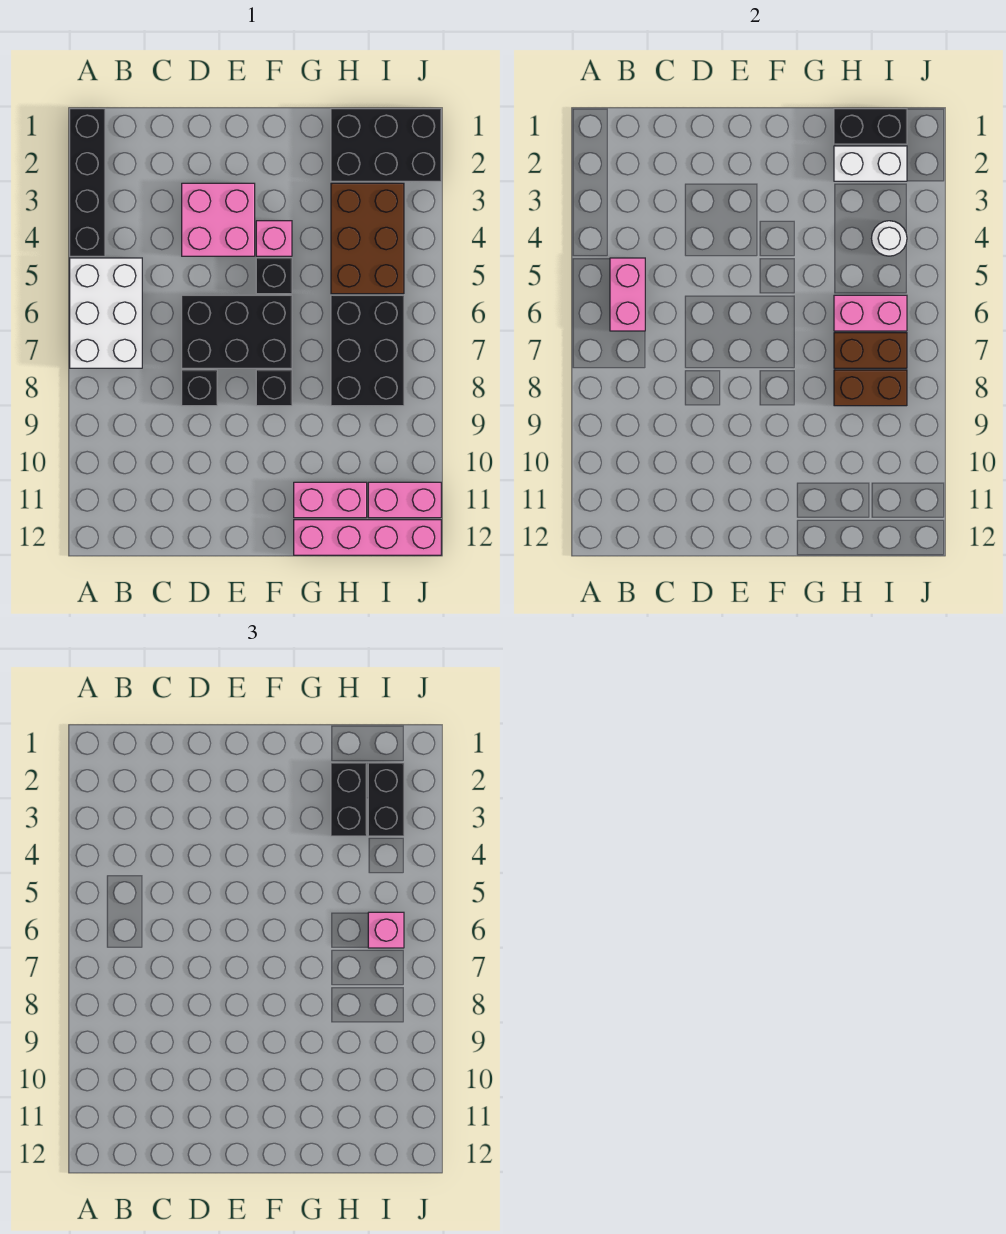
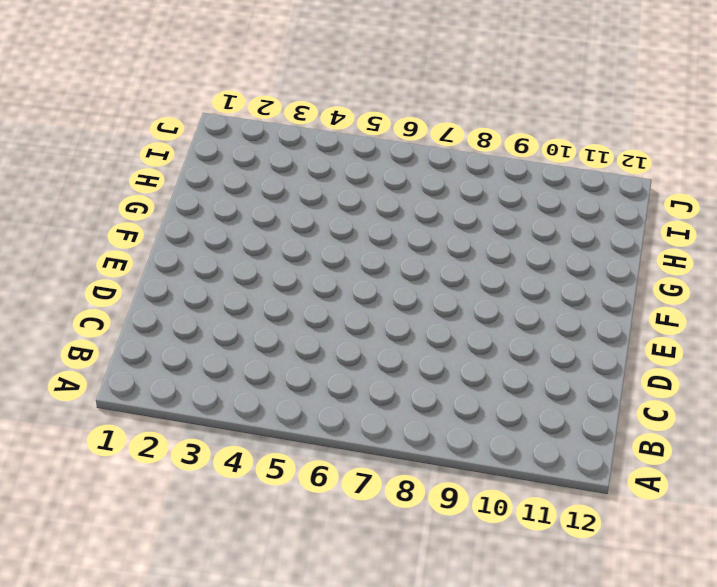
none -> black brick A1:A4 level 1
none -> white brick A5:B7 level 1
none -> pink brick D3:E4 level 1

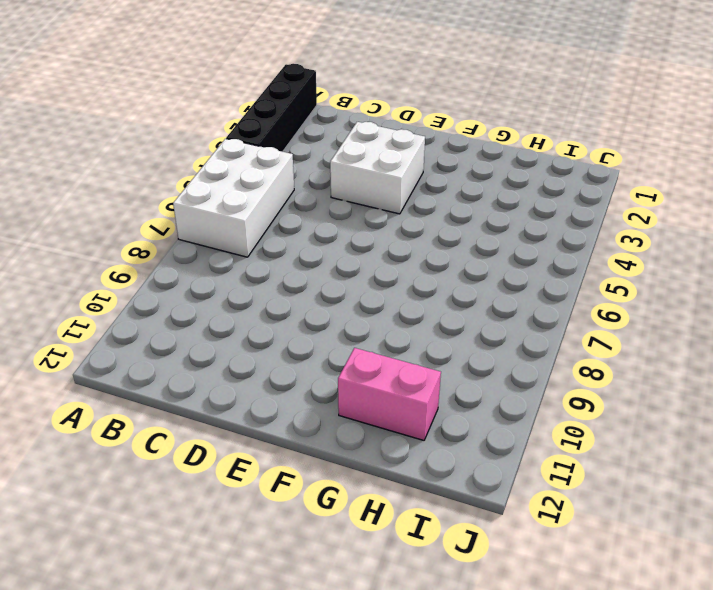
white brick D3:E4 level 1 -> pink brick D3:E4 level 1
none -> black brick D6:F7 level 1
none -> black brick D8 level 1
none -> pink brick F4 level 1

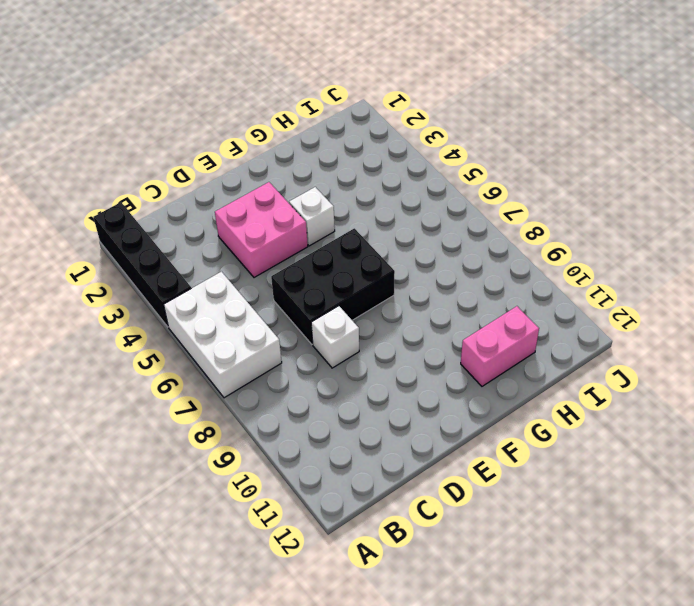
white brick D8 level 1 -> black brick D8 level 1
white brick F4 level 1 -> pink brick F4 level 1
none -> black brick F5 level 1
none -> black brick F8 level 1
none -> pink brick G12:J12 level 1

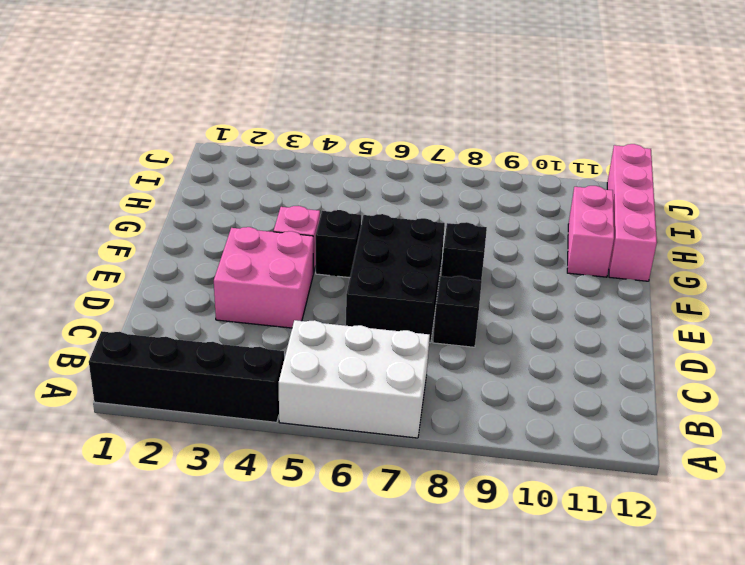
none -> black brick H1:J2 level 1
none -> brown brick H3:I5 level 1
none -> black brick H6:I8 level 1

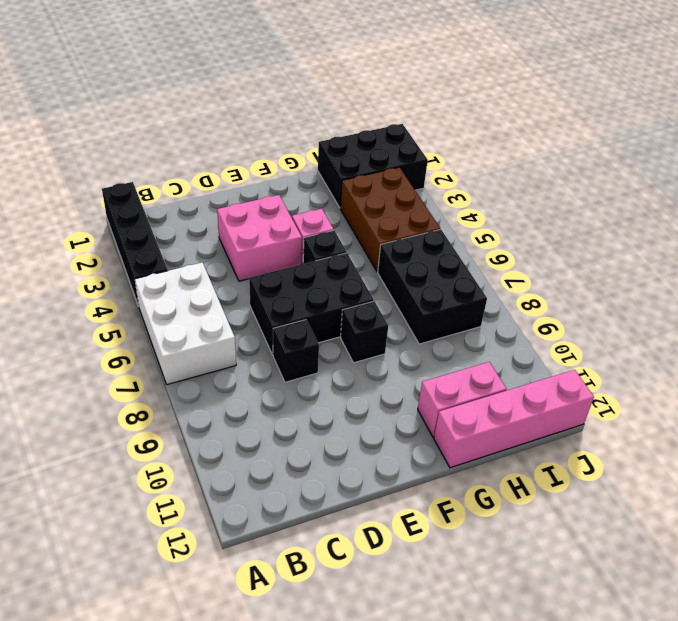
none -> pink brick I11:J11 level 1
none -> pink brick B5:B6 level 2
none -> black brick H1:I1 level 2

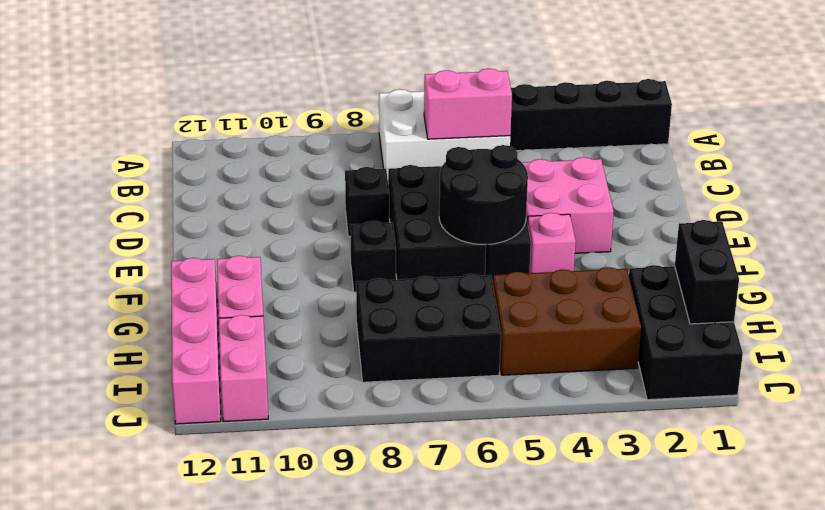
black round brick E5:F6 level 2 -> none
none -> white brick H2:I2 level 2
none -> pink brick H6:I6 level 2
none -> brown brick H7:I7 level 2

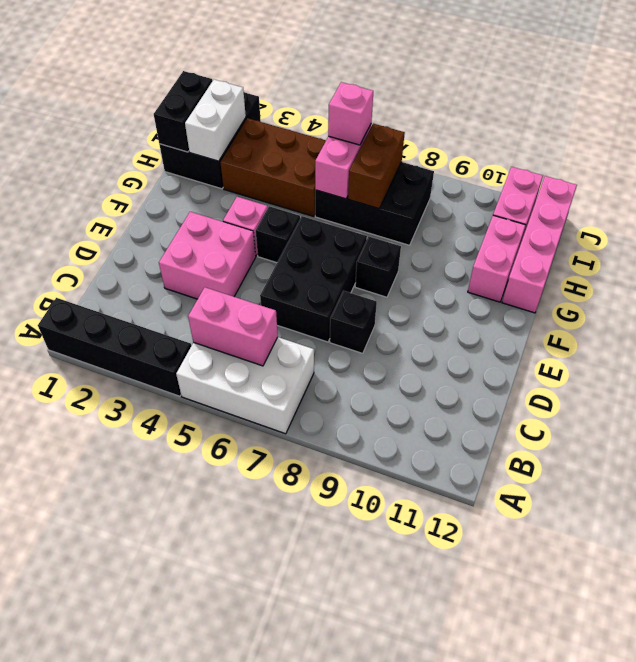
none -> brown brick H8:I8 level 2
none -> white round brick I4 level 2
none -> black brick H2:H3 level 3

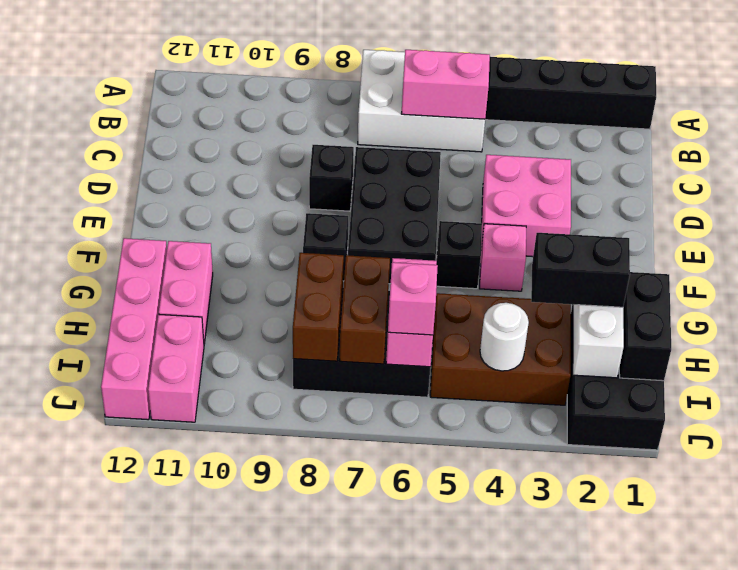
none -> black brick I2:I3 level 3

